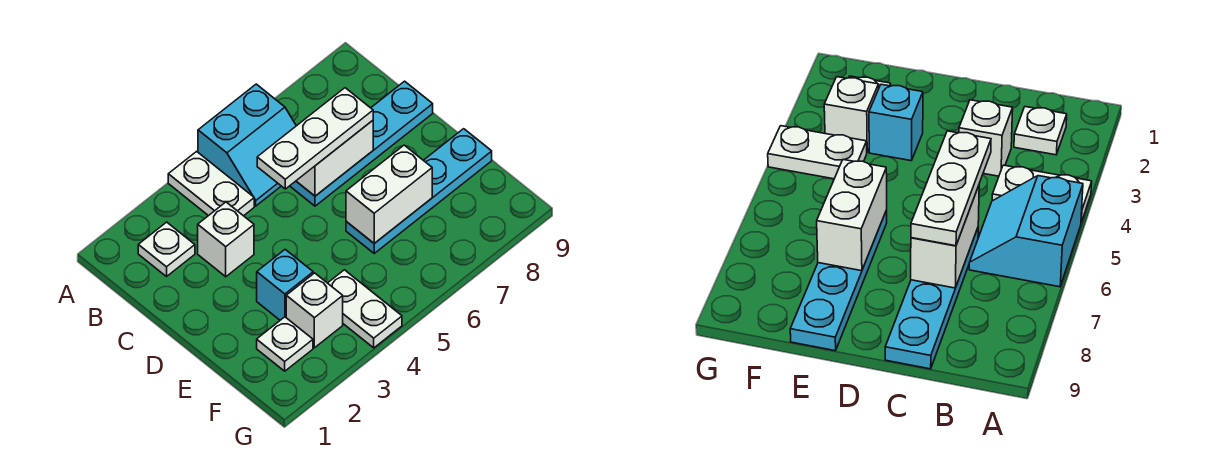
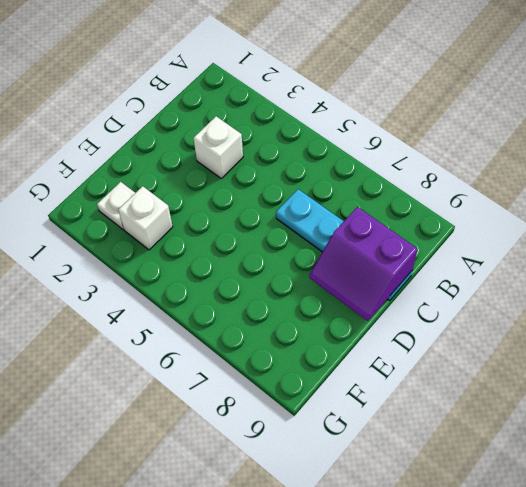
purple slope C8:D9 level 2 top C -> none
none -> white plate A4:B4 level 1
none -> cyan slope A5:B6 level 1 top A
none -> white plate B2 level 1

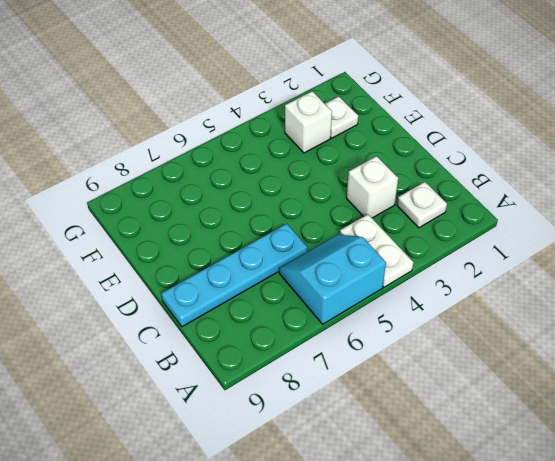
none -> cyan brick E3 level 1
none -> cyan plate E6:E9 level 1
none -> white plate F4:G4 level 1

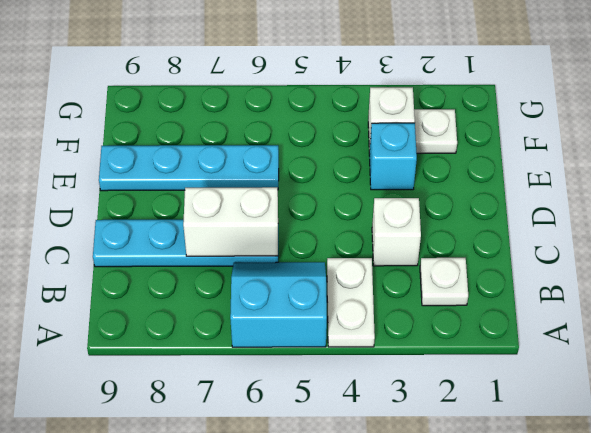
none -> white plate F4:G4 level 1
none -> white brick E6:E7 level 2
none -> white plate C5:C7 level 3

